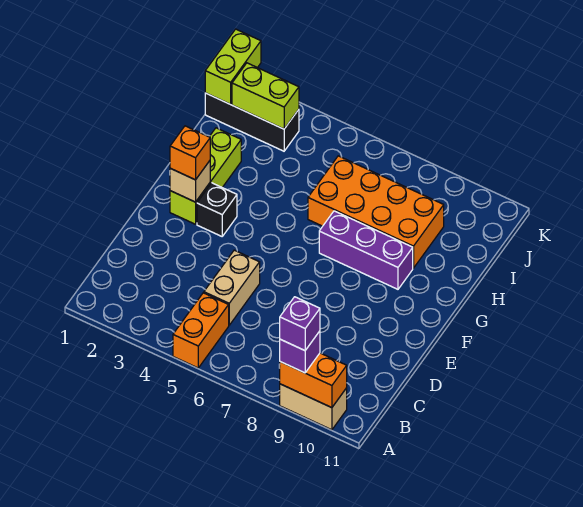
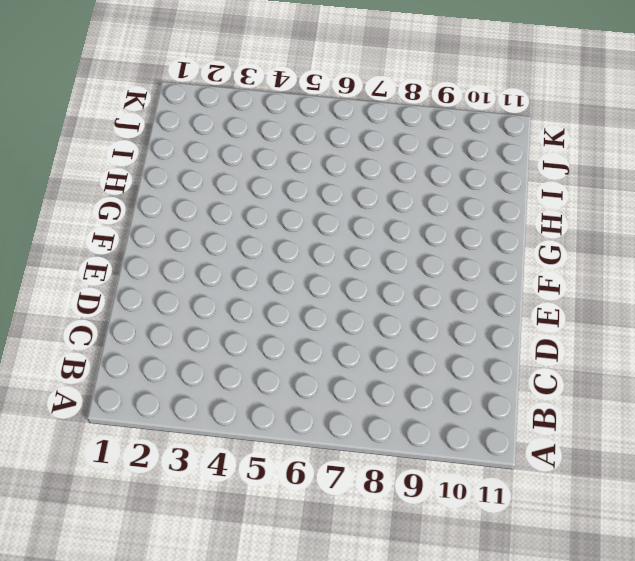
none -> orange brick A5:B5 level 1
none -> tan brick A9:A10 level 1
none -> tan brick C5:D5 level 1

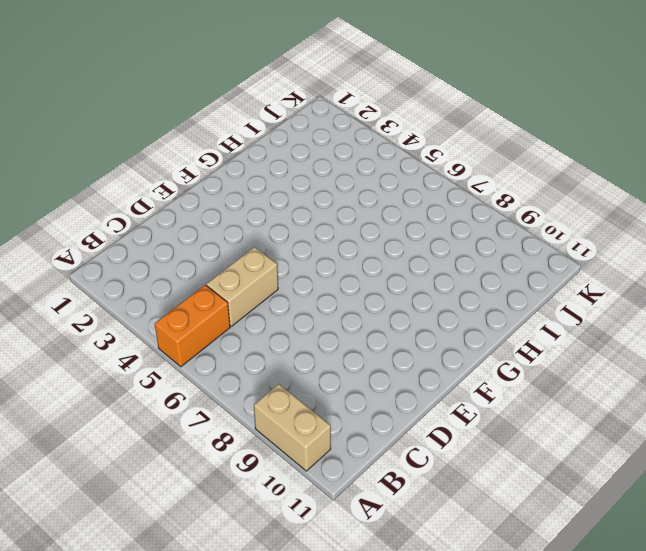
none -> lime brick F2:H2 level 1
none -> black brick F3 level 1
none -> purple brick G7:G9 level 1

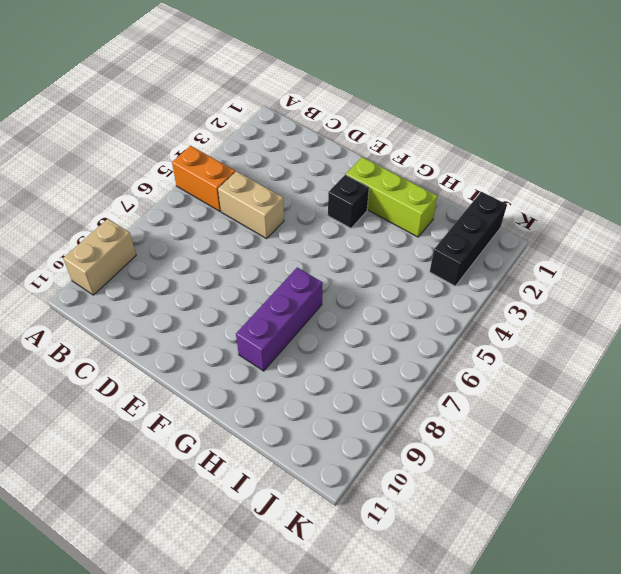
none -> orange brick H6:I9 level 1
none -> orange brick A9:A10 level 2
none -> tan brick F2 level 2

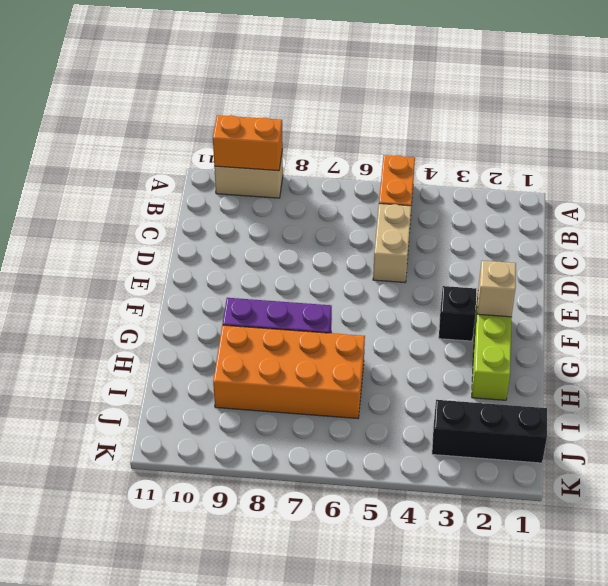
none -> lime brick J1:K1 level 2
none -> lime brick J2:J3 level 2
none -> purple brick A9 level 3

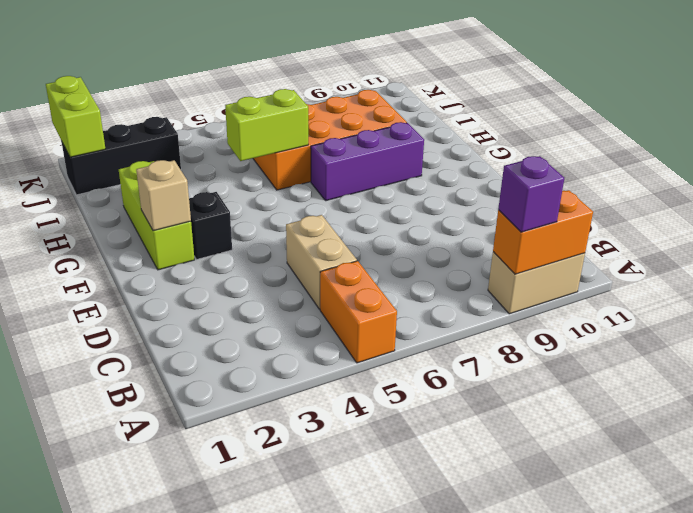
lime brick H5:H6 level 2 -> lime brick J2:J3 level 2
none -> orange brick F2 level 3
none -> purple brick A9 level 4

